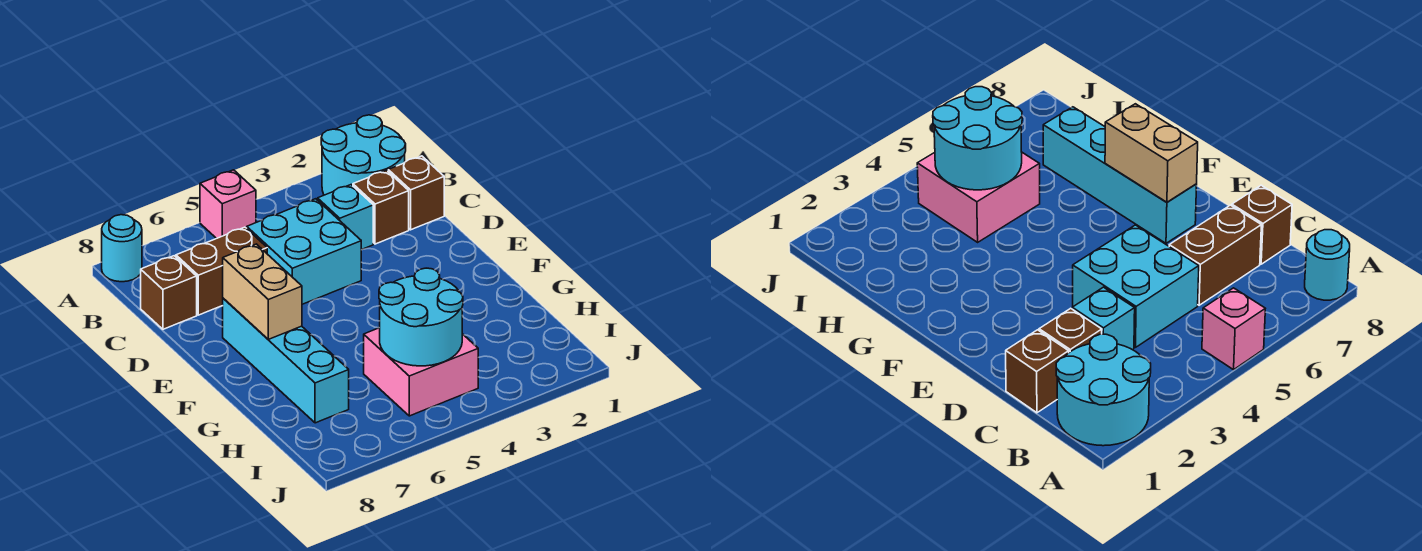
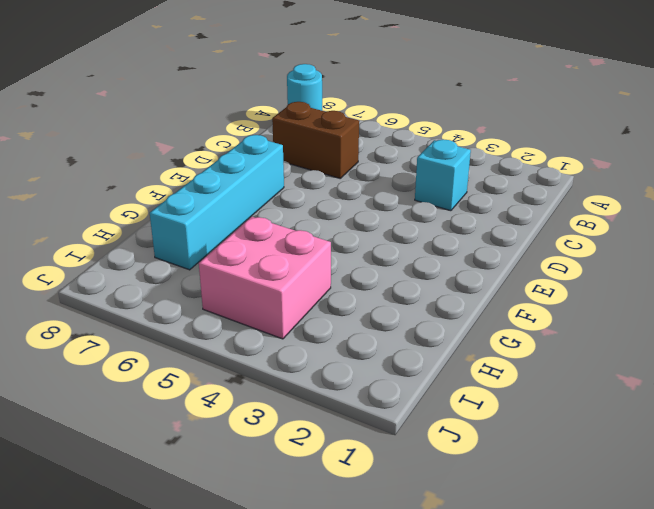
none -> cyan round brick A1:B2 level 1
none -> pink brick A5 level 1
none -> brown brick C1 level 1

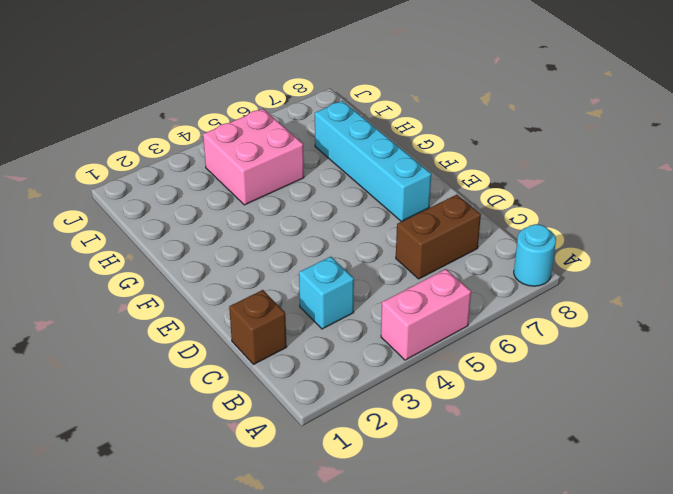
pink brick A4:A5 level 1 -> pink brick A5 level 1
none -> cyan round brick A1:B2 level 1
none -> brown brick C2 level 1
none -> cyan brick C4:D5 level 1

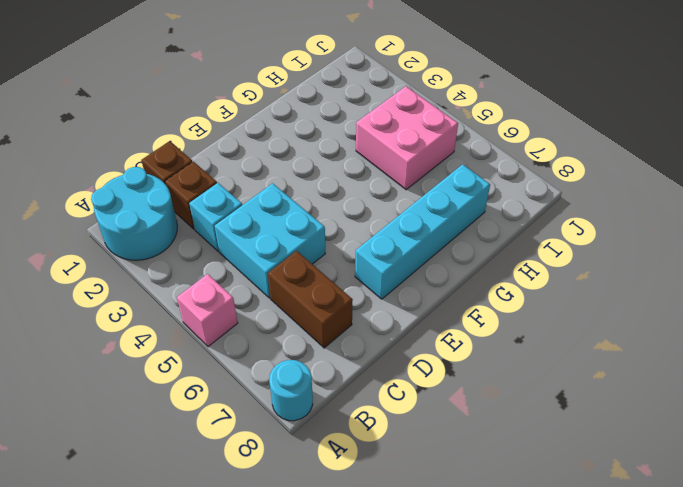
none -> brown brick C8 level 1
none -> tan brick E7:F7 level 2
none -> cyan round brick H4:I5 level 2

